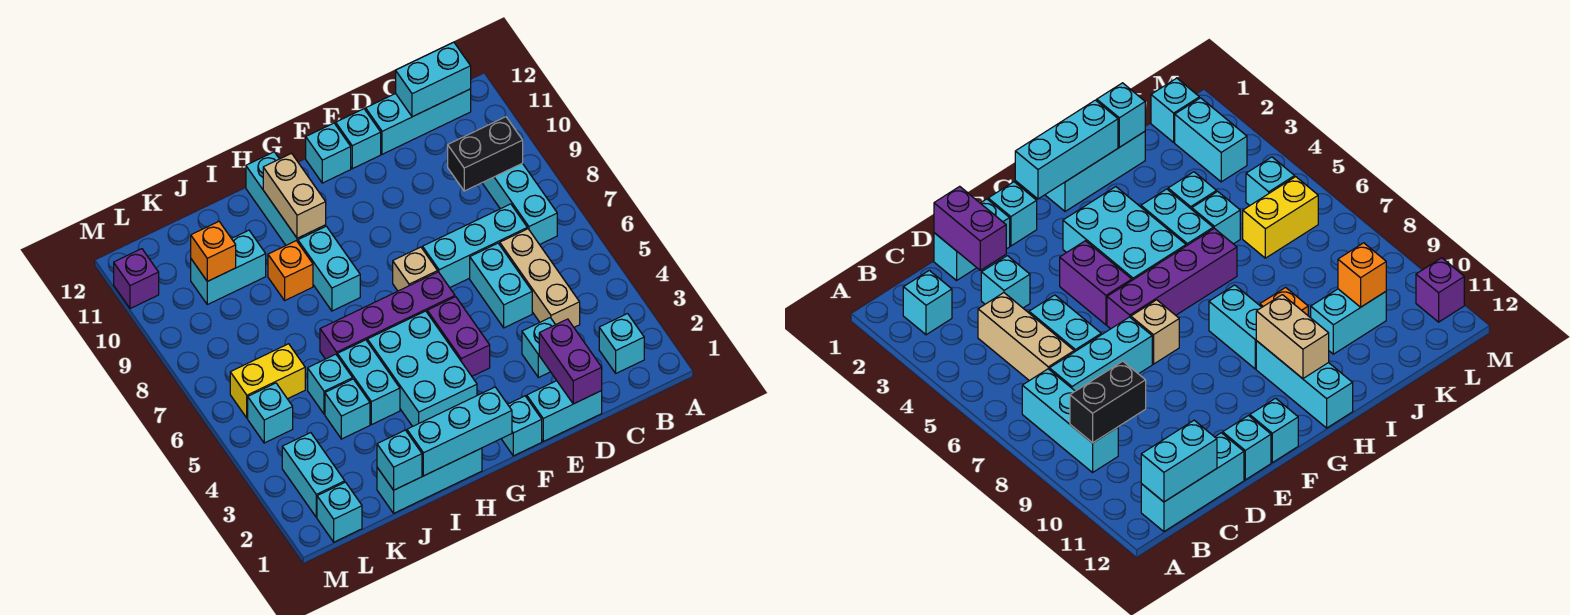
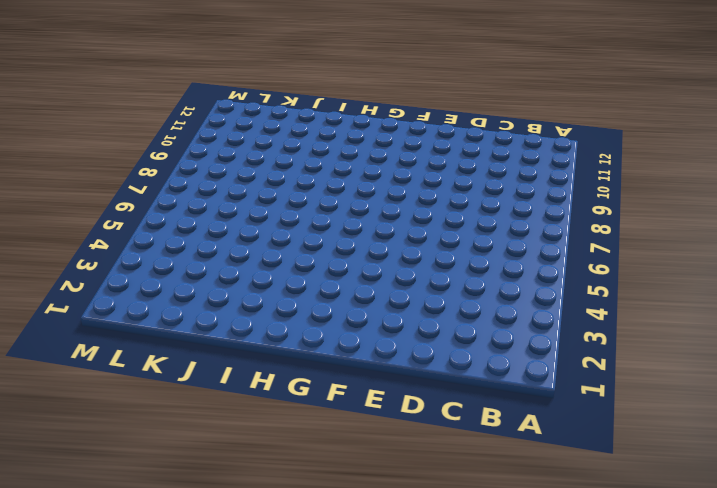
none -> cyan brick B2 level 1
none -> cyan brick B7:B9 level 1
none -> cyan brick B12:D12 level 1
none -> tan brick C4:C6 level 1

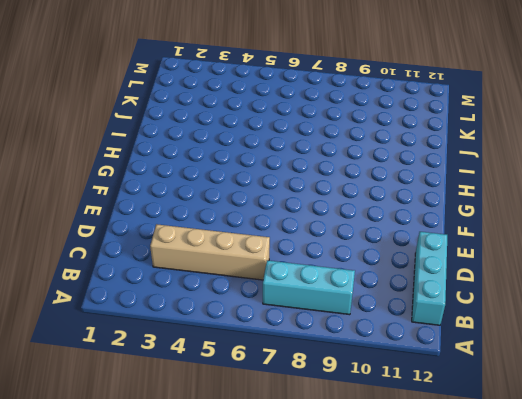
tan brick C3:C6 level 1 -> tan brick C4:C6 level 1
none -> cyan brick B2 level 1
none -> cyan brick C7:E7 level 1
none -> cyan brick D1:E1 level 1
none -> cyan brick D3 level 1

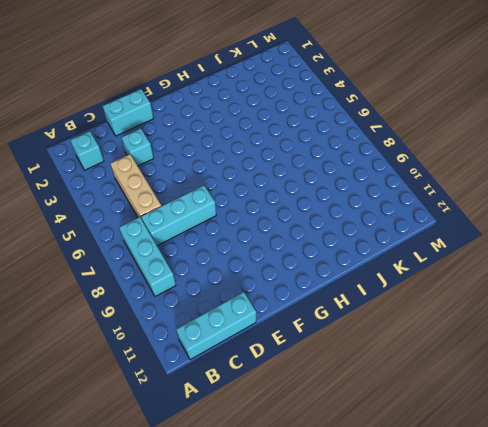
none -> cyan brick D5:D6 level 1
none -> cyan brick E12 level 1
none -> cyan brick F1 level 1
none -> purple brick F4:F5 level 1

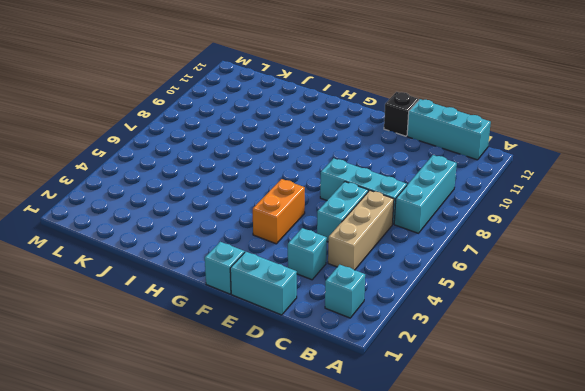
black brick E12 level 1 -> cyan brick E12 level 1
orange brick F4:F5 level 1 -> purple brick F4:F5 level 1
none -> purple brick F6:I6 level 1
none -> tan brick F7 level 1
none -> cyan brick F12 level 1
none -> cyan brick G3:H5 level 1

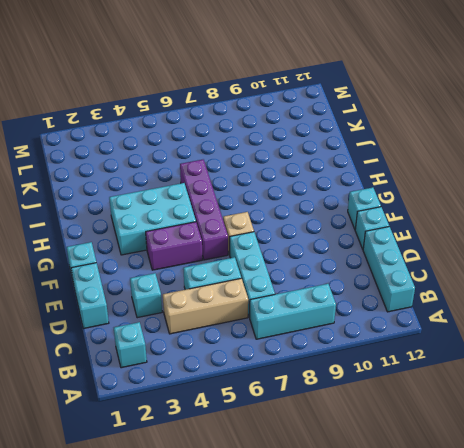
none -> cyan brick H1:J1 level 1
none -> cyan brick H8:H9 level 1
none -> cyan brick H10:H12 level 1
none -> cyan brick I4:I5 level 1

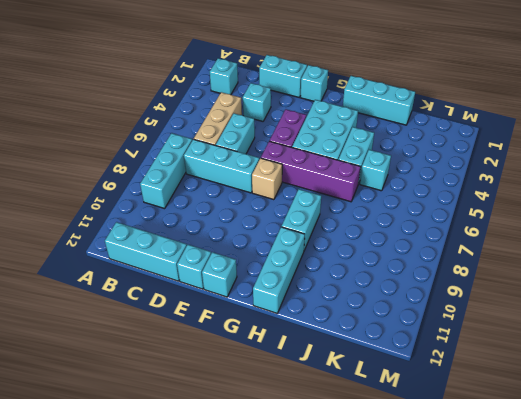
none -> orange brick I9 level 1
none -> cyan brick J4 level 1
none -> cyan brick J10:K10 level 1
none -> yellow brick K6:L6 level 1

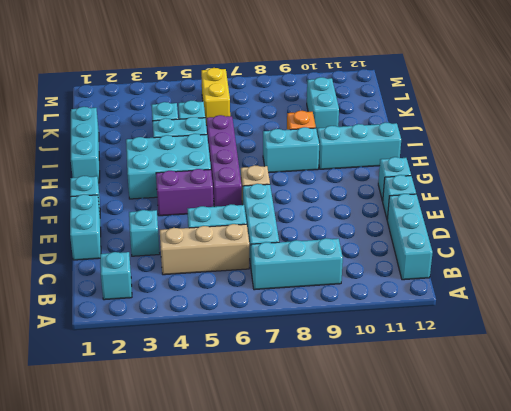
none -> cyan brick L1 level 1
none -> cyan brick L2:L3 level 1
none -> cyan brick L5 level 1
none -> purple brick M11 level 1

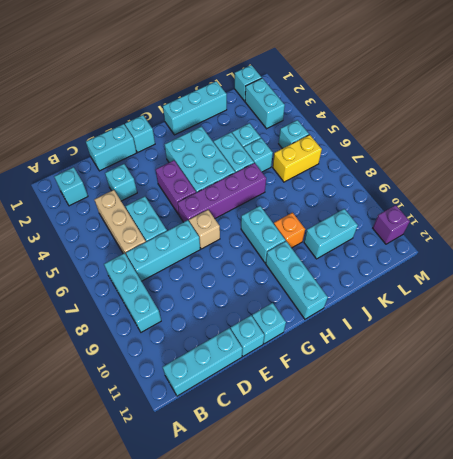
none -> black brick B9:C9 level 2
none -> cyan brick B12:C12 level 2
none -> purple brick D1:D2 level 2
none -> cyan brick G1:I1 level 2

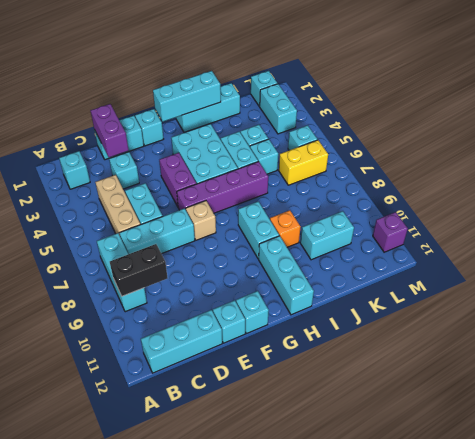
none -> cyan brick B12:C12 level 2
none -> tan brick H10:H11 level 2
none -> cyan brick J1 level 2
none -> orange brick K10 level 2

